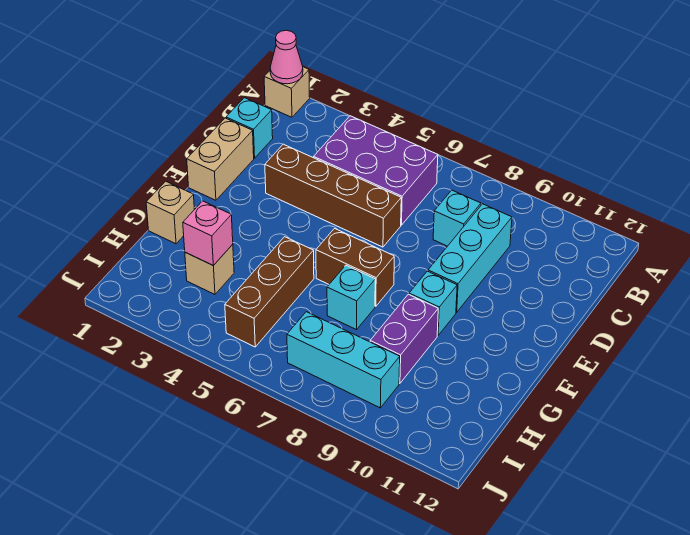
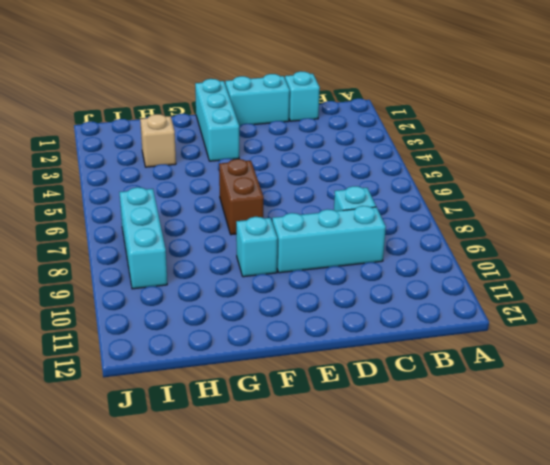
cyan brick D1:E1 level 1 -> tan brick D1:E1 level 1
cyan brick F1:F3 level 1 -> none
none -> tan brick A1 level 1
none -> purple brick B4:C6 level 1
none -> brown brick D3:D6 level 1

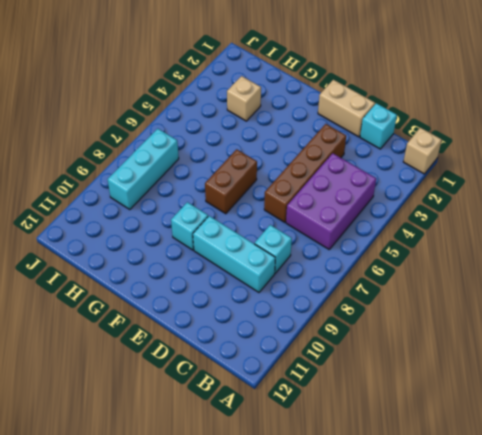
none -> tan brick G1 level 1
none -> brown brick G5:I5 level 1
none -> cyan brick G7 level 1

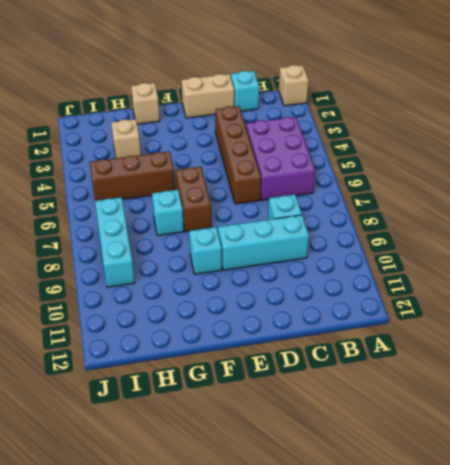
none -> purple brick G9:H9 level 1
none -> pink cone A1 level 2
none -> pink brick H3 level 2

